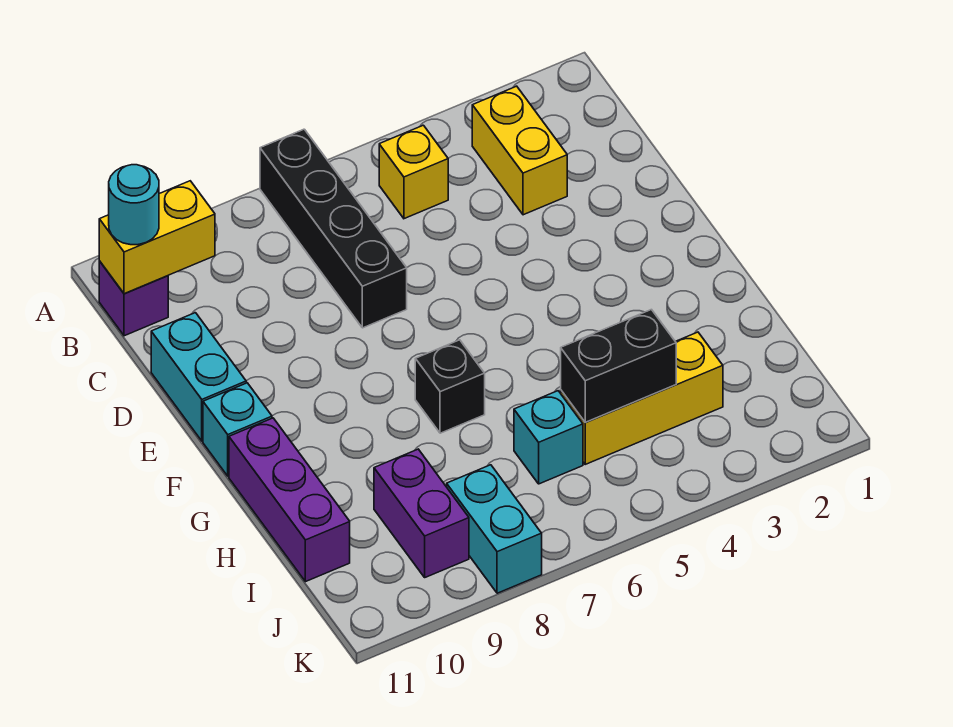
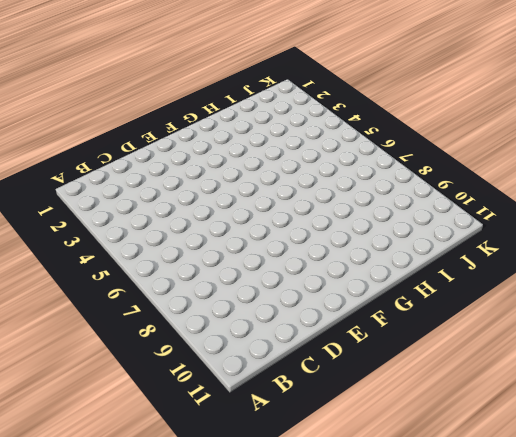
none -> black brick A7:D7 level 1
none -> yellow brick B3:C3 level 1
none -> yellow brick B5 level 1

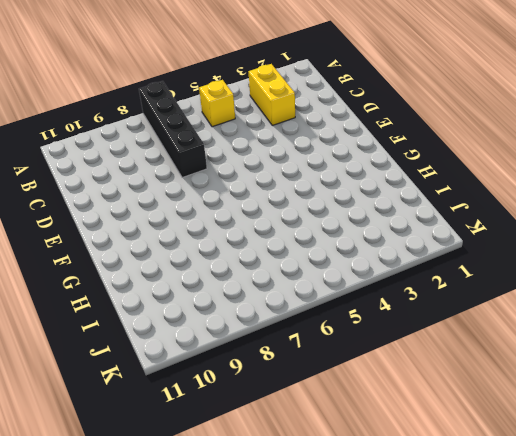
none -> purple brick B11 level 1
none -> cyan brick D11:E11 level 1
none -> cyan brick F11 level 1

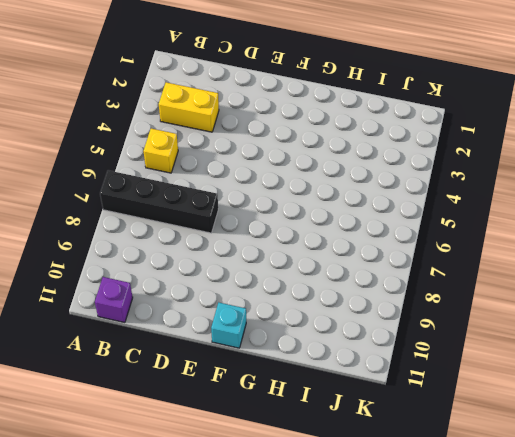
none -> cyan brick D11:E11 level 1
none -> black brick G7 level 1
none -> purple brick G11:I11 level 1

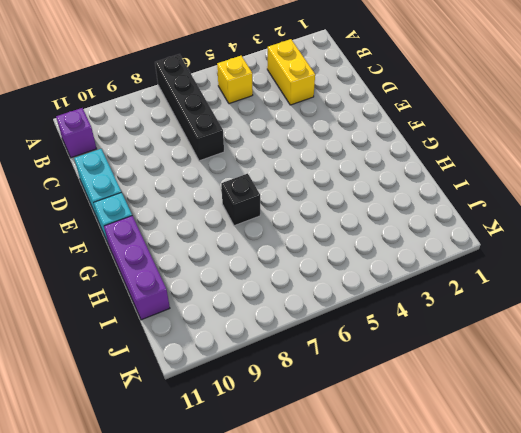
none -> yellow brick I3:I5 level 1
none -> cyan brick I6 level 1
none -> purple brick I9:J9 level 1

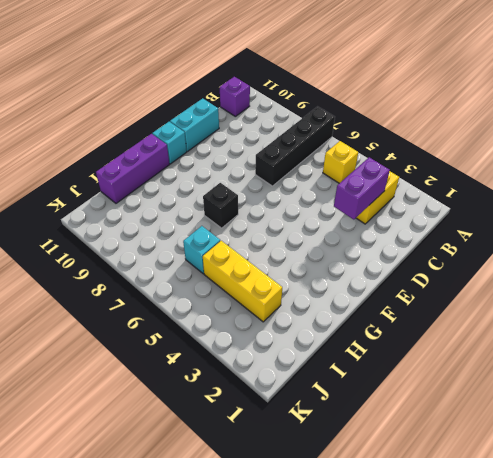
purple brick C3:D3 level 2 -> purple brick I9:J9 level 1
none -> cyan brick J8:K8 level 1
none -> yellow brick B10:B11 level 2
none -> black brick I4:I5 level 2

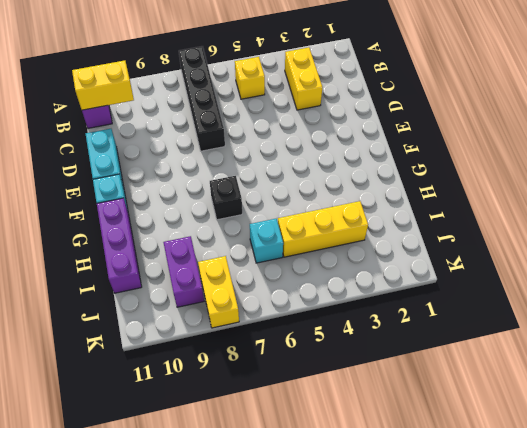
yellow brick J8:K8 level 1 -> cyan brick J8:K8 level 1
none -> black brick I4:I5 level 2
none -> cyan round brick B11 level 3

